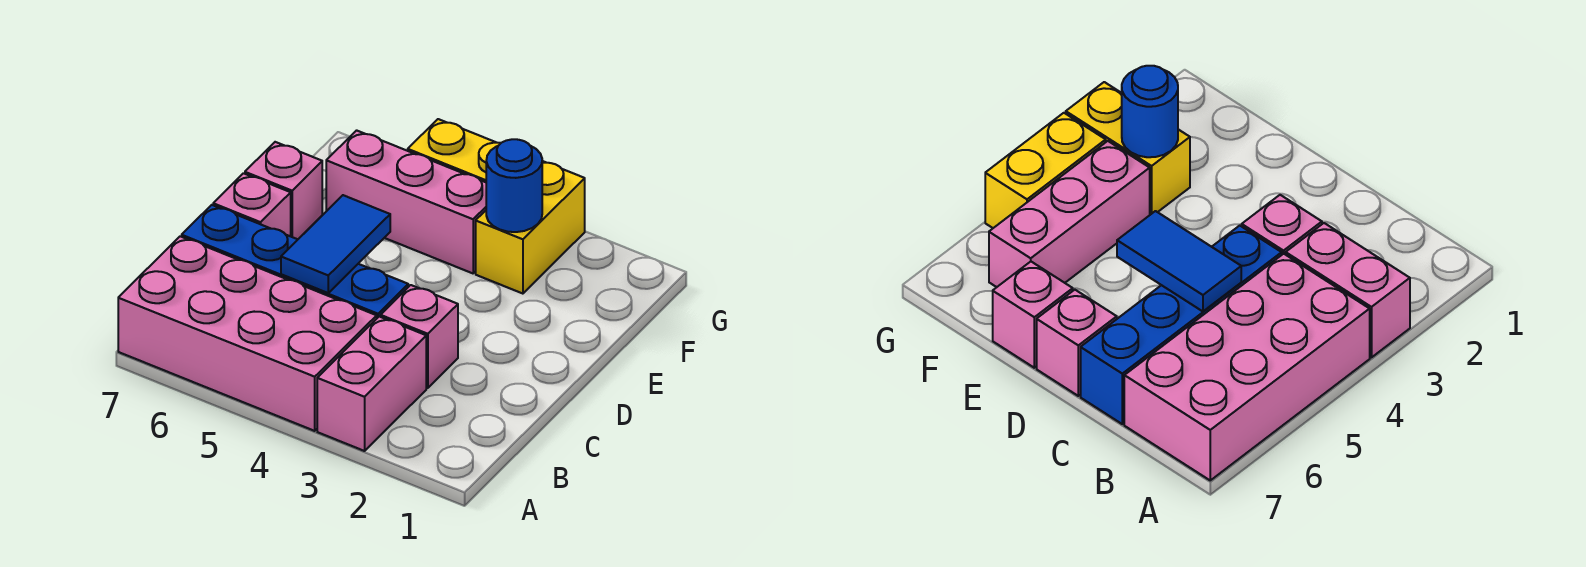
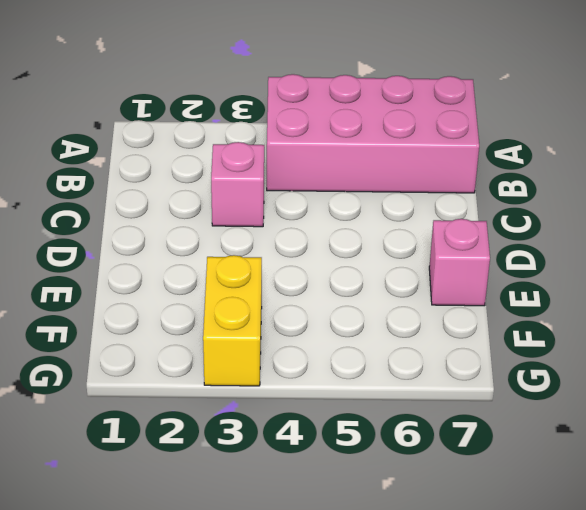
none -> pink brick A3:B3 level 1
none -> blue brick C4:C7 level 1

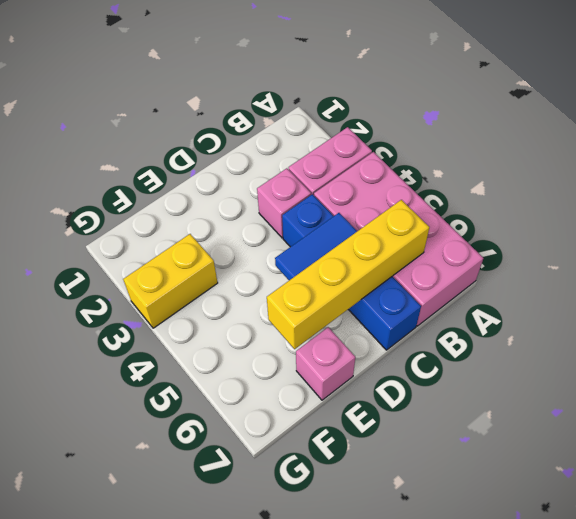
yellow brick B6:E6 level 2 -> none
none -> pink brick D7 level 1
none -> pink brick F4:F6 level 1

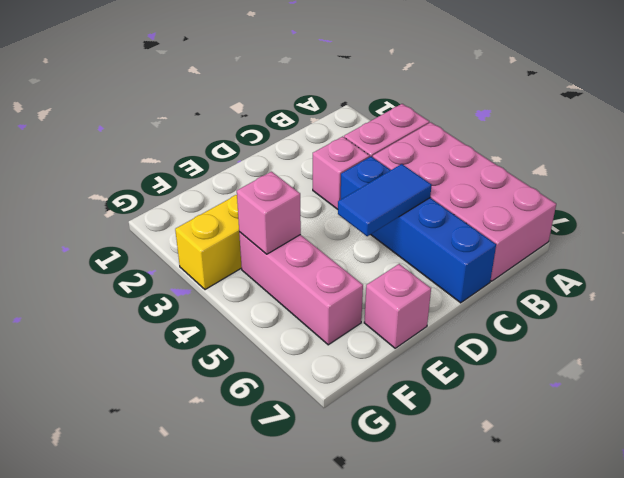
pink brick F4 level 2 -> pink brick D7 level 1
none -> yellow brick G4:G5 level 1
none -> blue round brick F3 level 2

